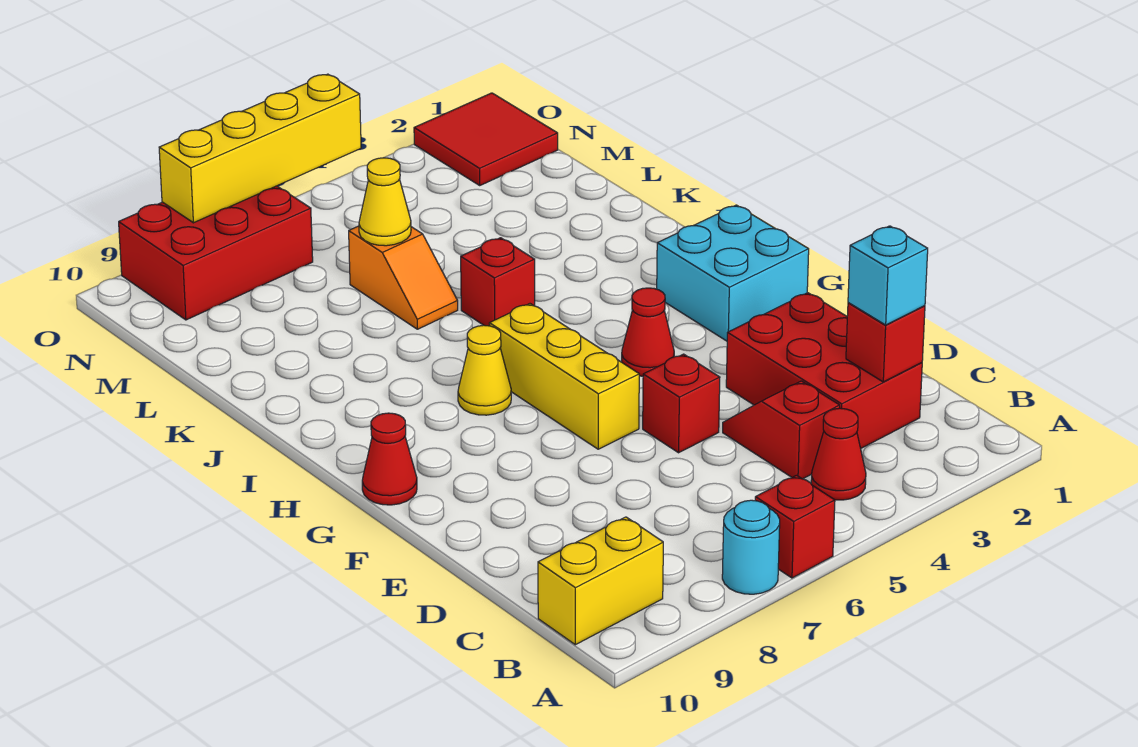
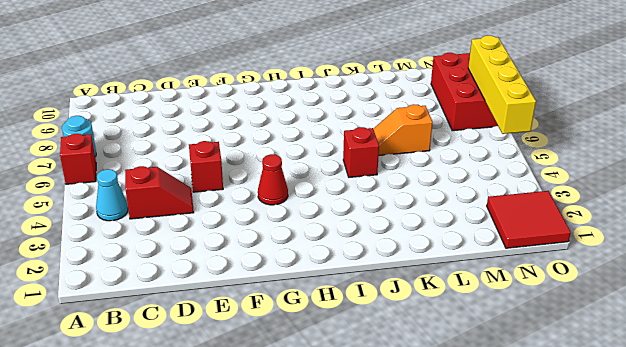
cyan cone B4 level 1 -> red cone B4 level 1
none -> yellow brick B9:B10 level 1
none -> red brick C2:E3 level 1
none -> yellow brick F6:H6 level 1

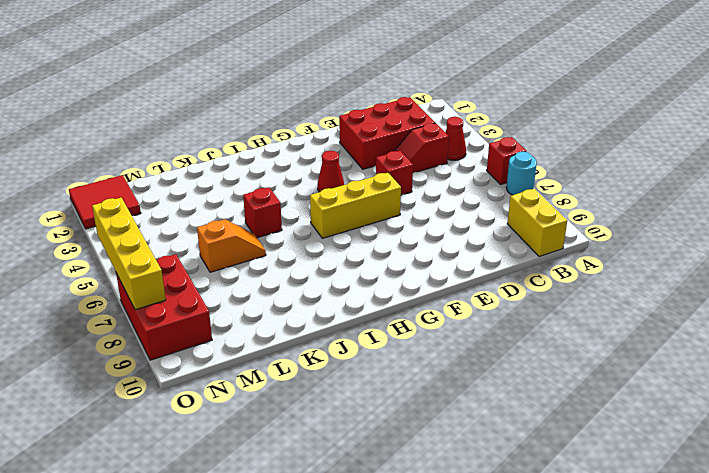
none -> cyan brick G1:H2 level 1
none -> red cone G10 level 1
none -> yellow cone H7 level 1

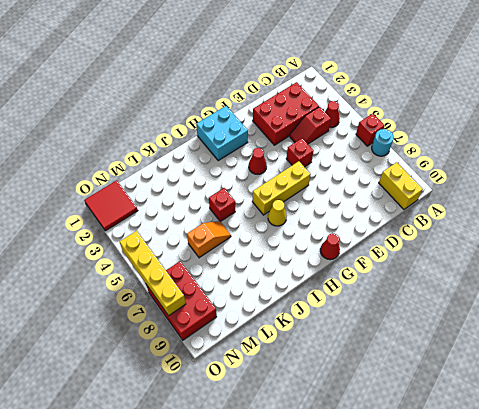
none -> red brick C2 level 2
none -> yellow cone L6 level 2
none -> cyan brick C2 level 3

